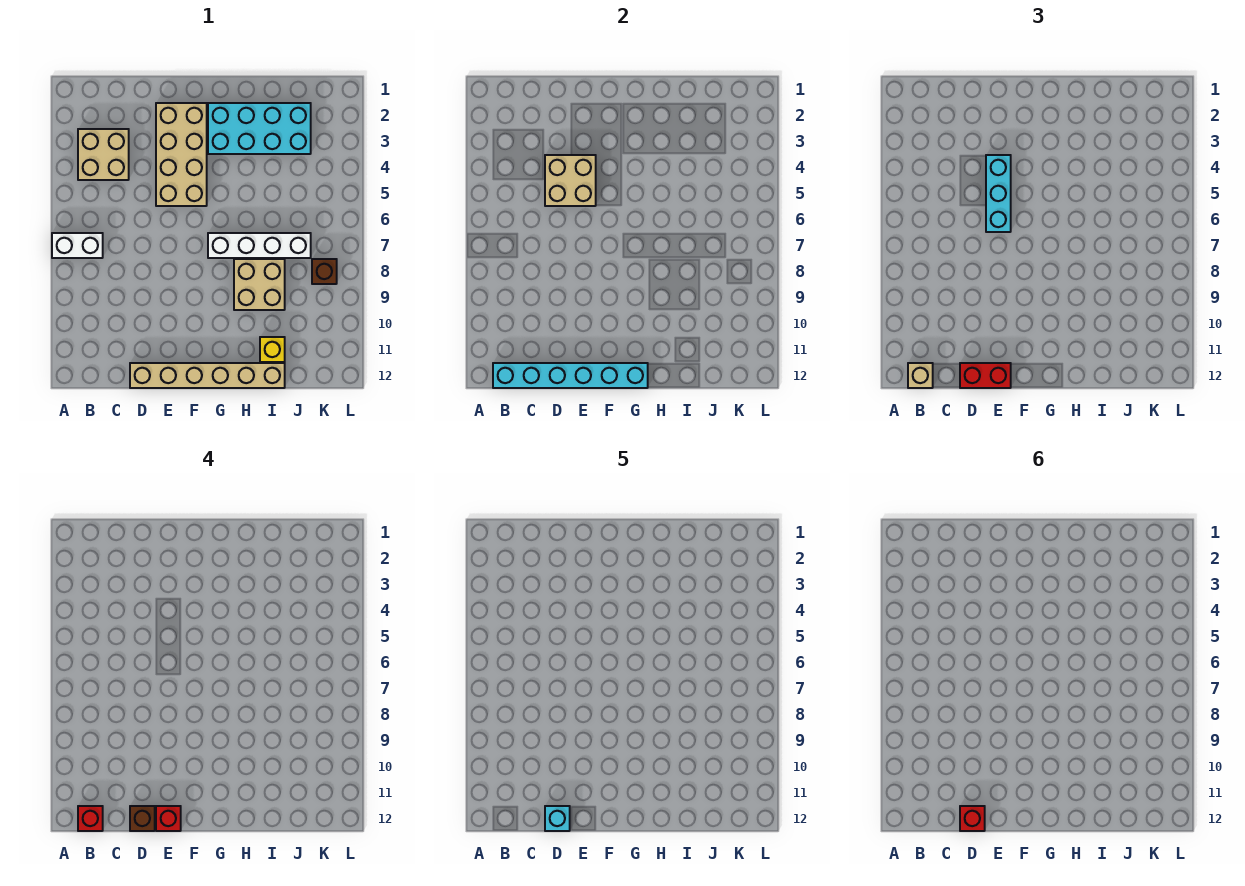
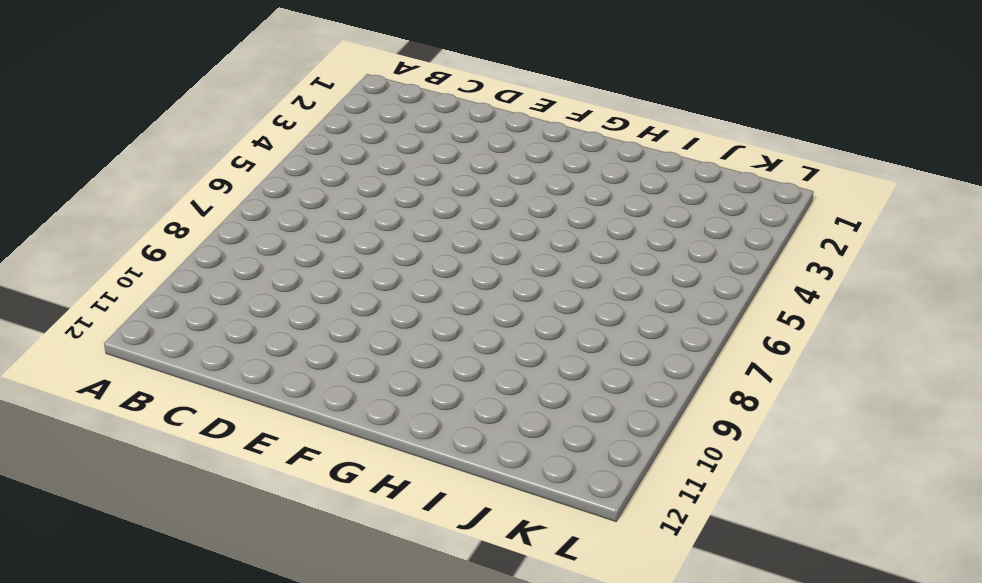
none -> white brick A7:B7 level 1
none -> tan brick B3:C4 level 1
none -> tan brick D12:I12 level 1

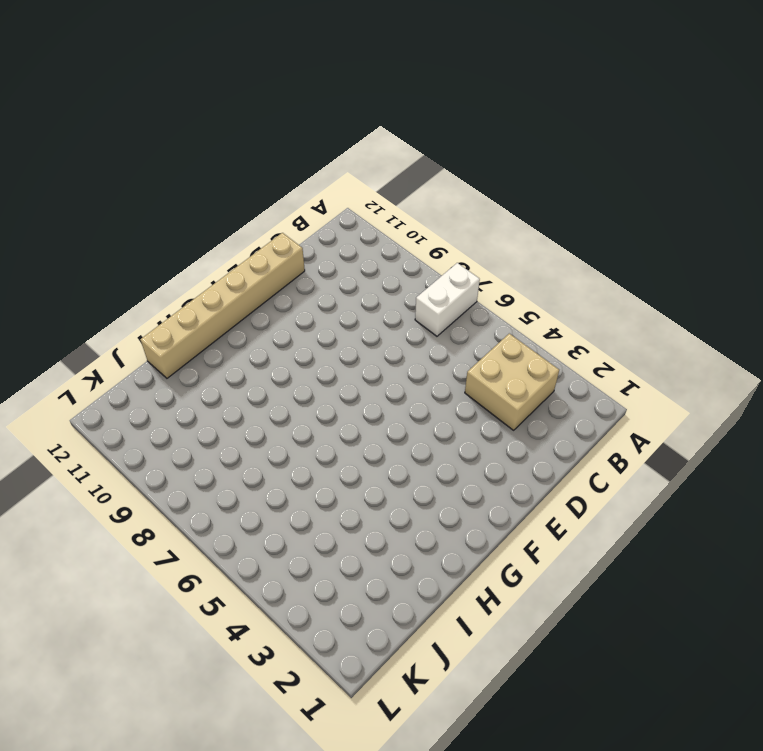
none -> tan brick E2:F5 level 1
none -> cyan brick G2:J3 level 1
none -> white brick G7:J7 level 1

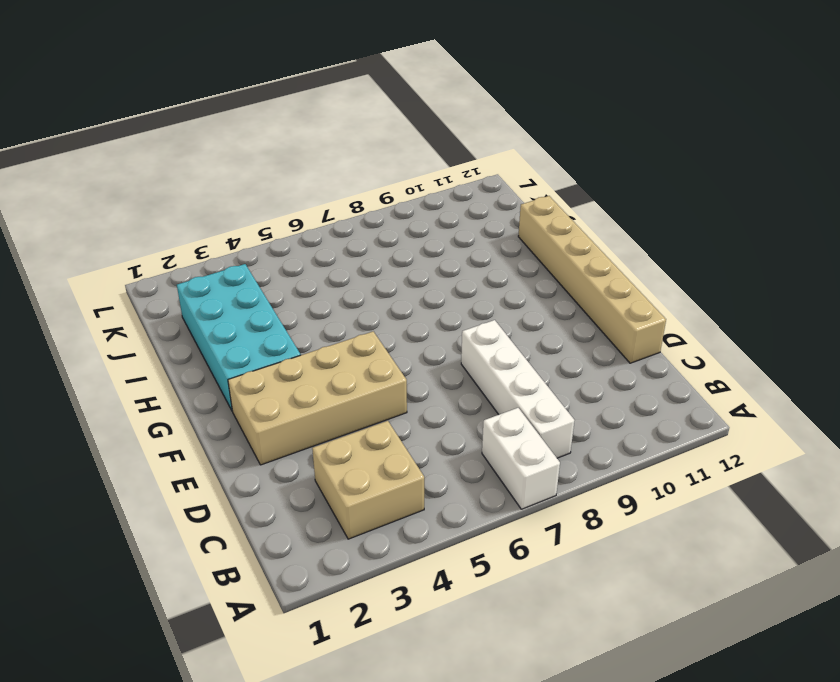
white brick B8:E8 level 1 -> white brick G7:J7 level 1
none -> tan brick H8:I9 level 1
none -> yellow brick I11 level 1
none -> brown brick K8 level 1

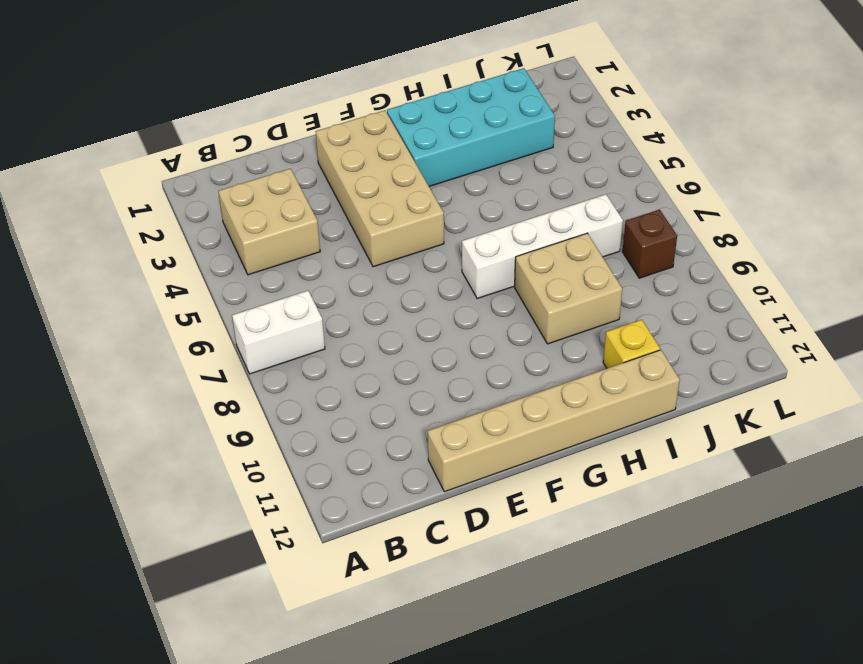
none -> cyan brick B12:G12 level 2
none -> tan brick D4:E5 level 2
none -> tan brick B12 level 3

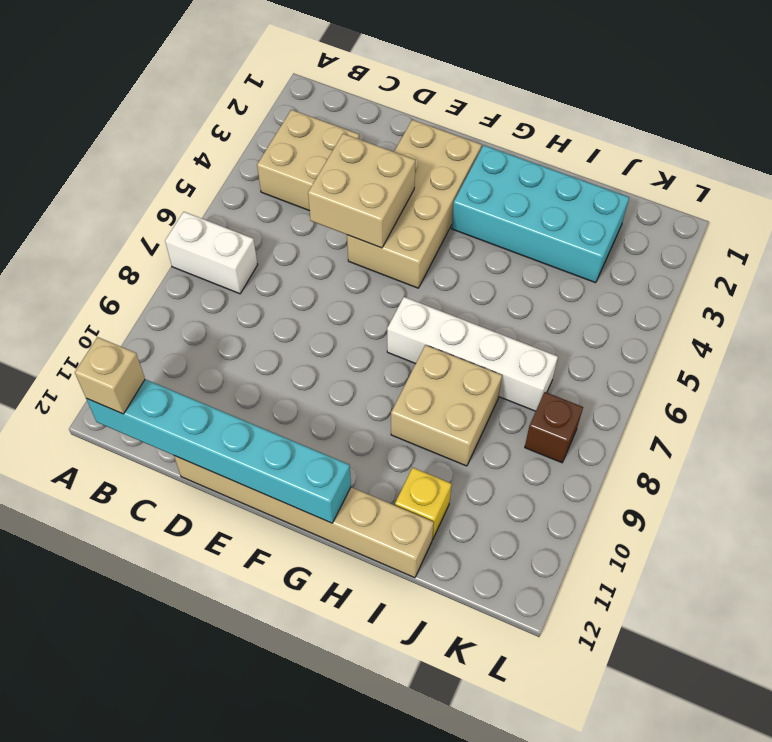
none -> red brick D12:E12 level 3
none -> cyan brick E4:E6 level 3
none -> red brick B12 level 4

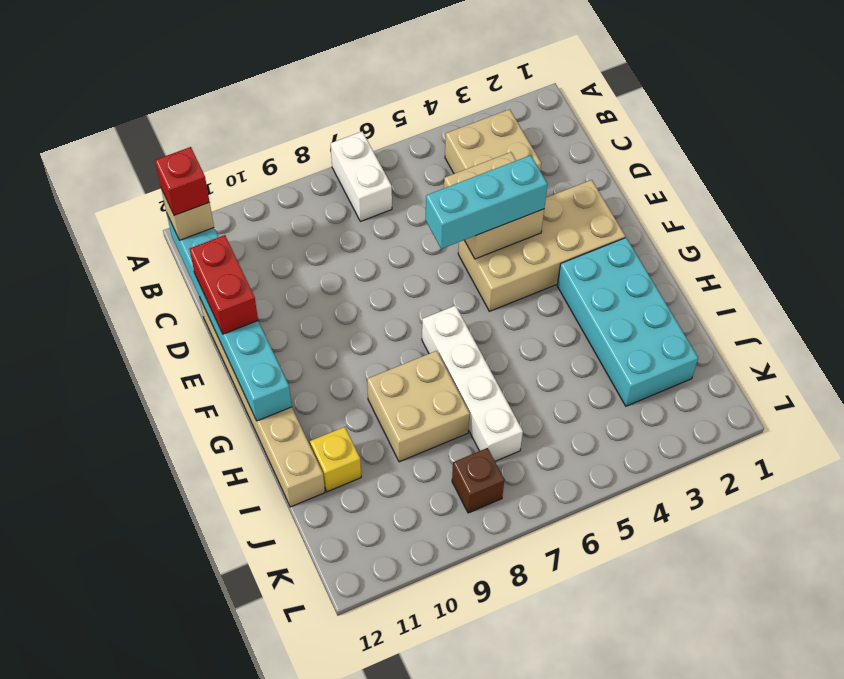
none -> brown brick D12 level 4
none -> red brick E12 level 4
none -> cyan brick D12 level 5

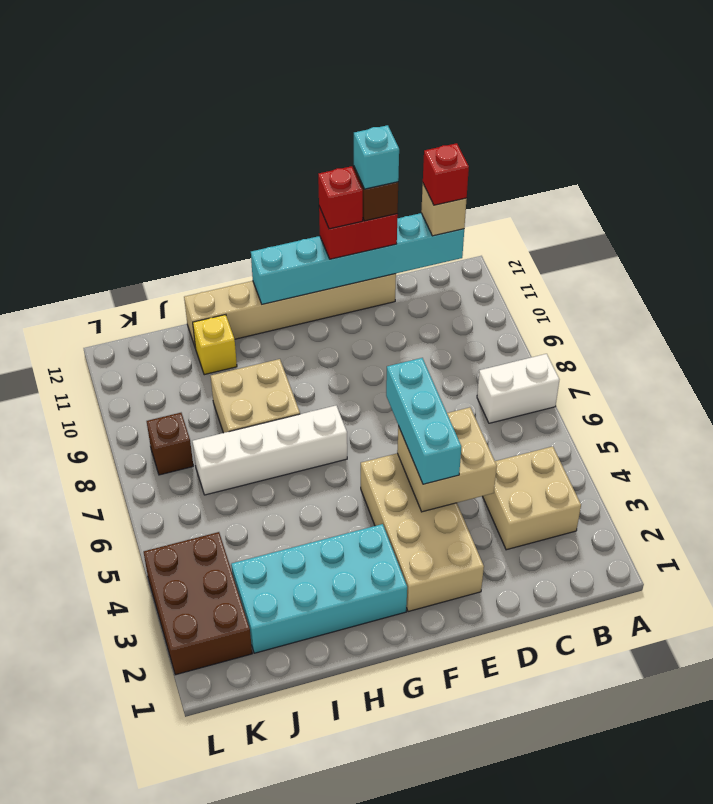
brown brick K2:L4 level 1 -> none
none -> red brick D12 level 6

